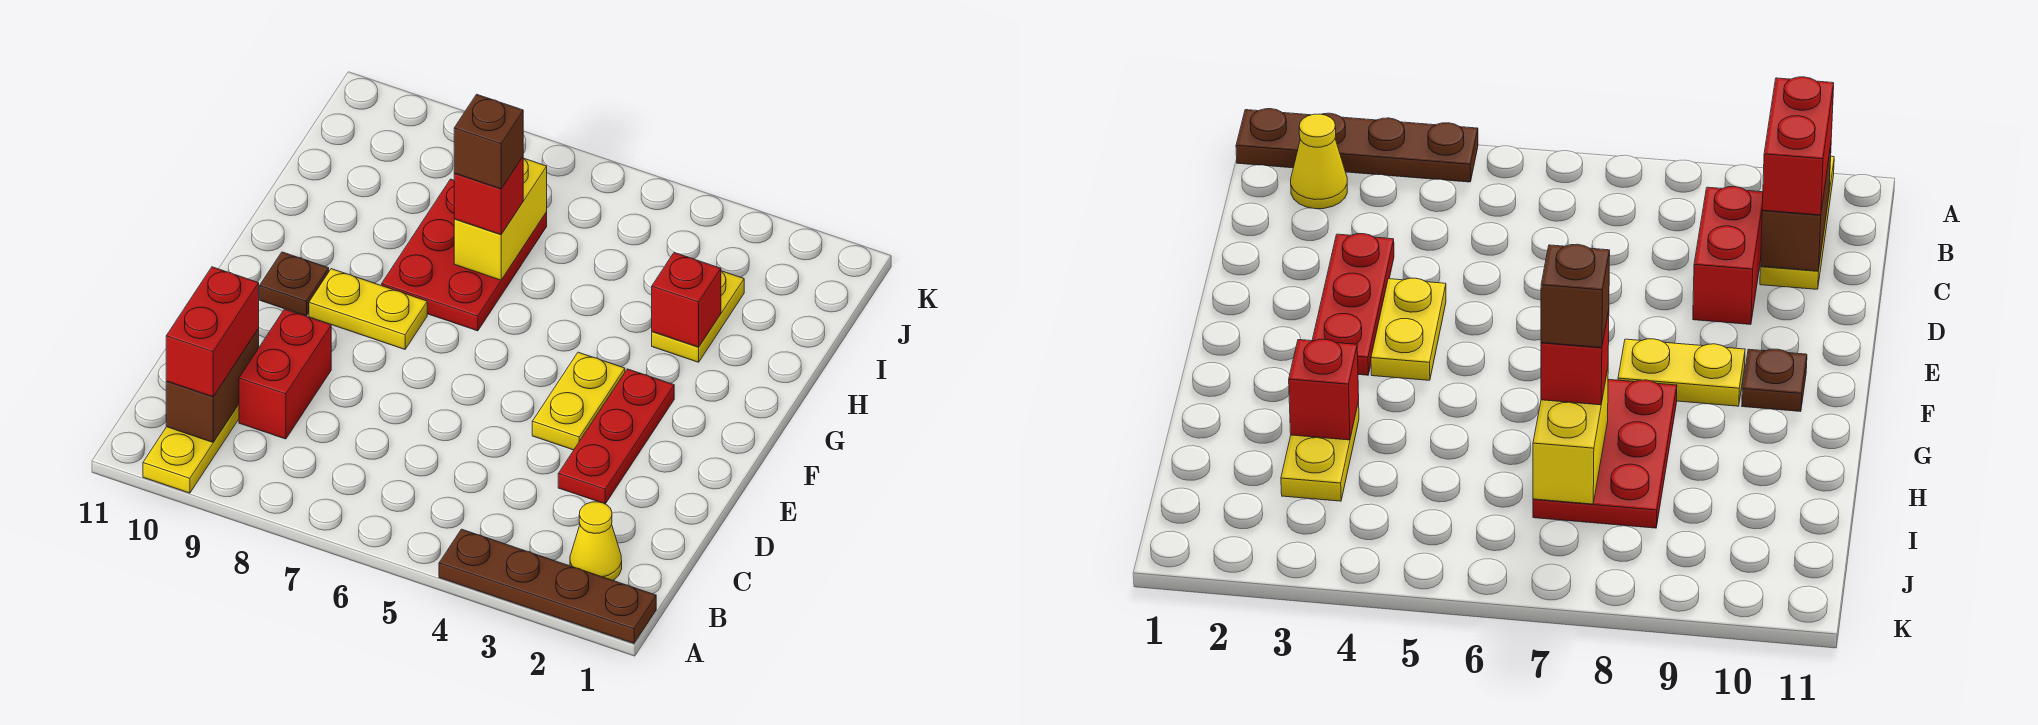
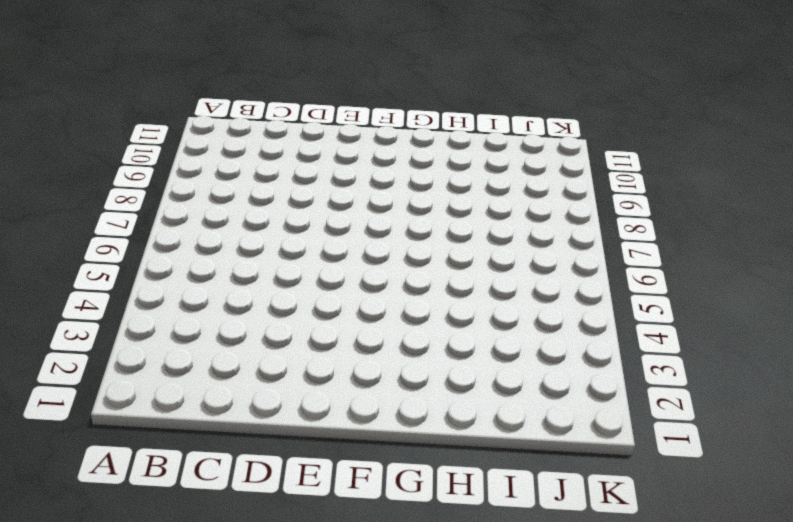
none -> brown plate A1:A4 level 1
none -> yellow plate A10:C10 level 1
none -> yellow cone B2 level 1

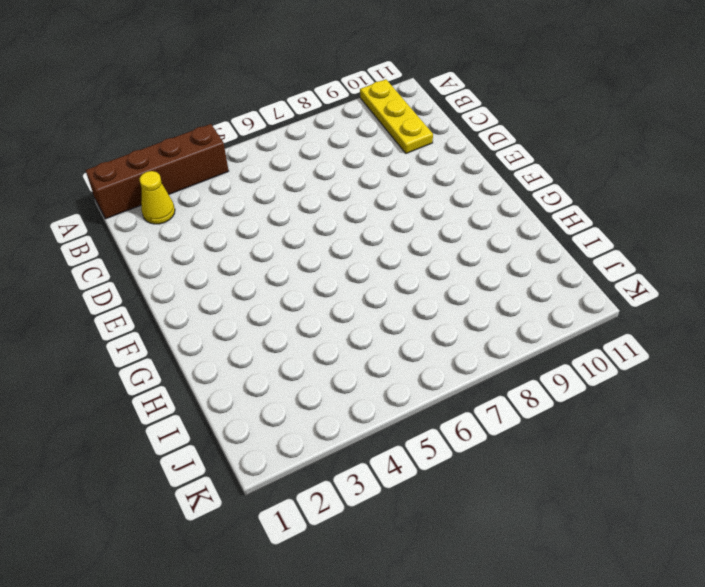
brown brick A1:A4 level 1 -> brown plate A1:A4 level 1
none -> red brick C9:D9 level 1
none -> red plate D3:F3 level 1
none -> yellow plate E4:F4 level 1

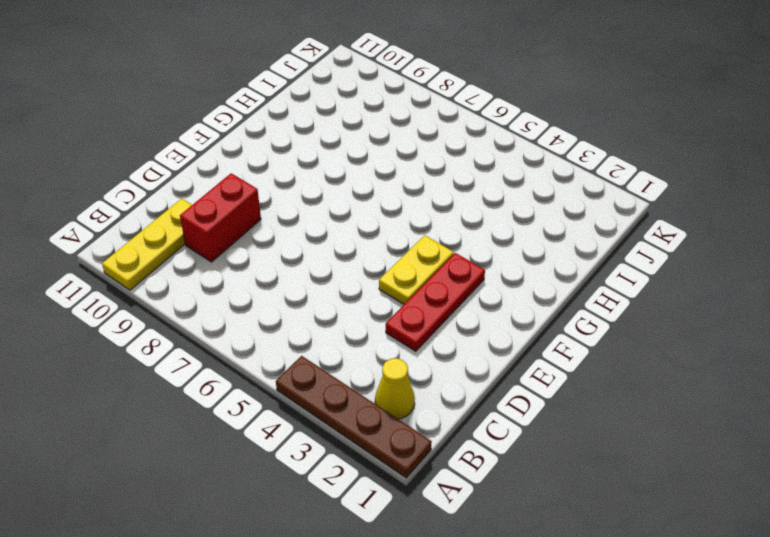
none -> yellow plate F8:F9 level 1
none -> brown plate F10 level 1
none -> red plate G7:I8 level 1

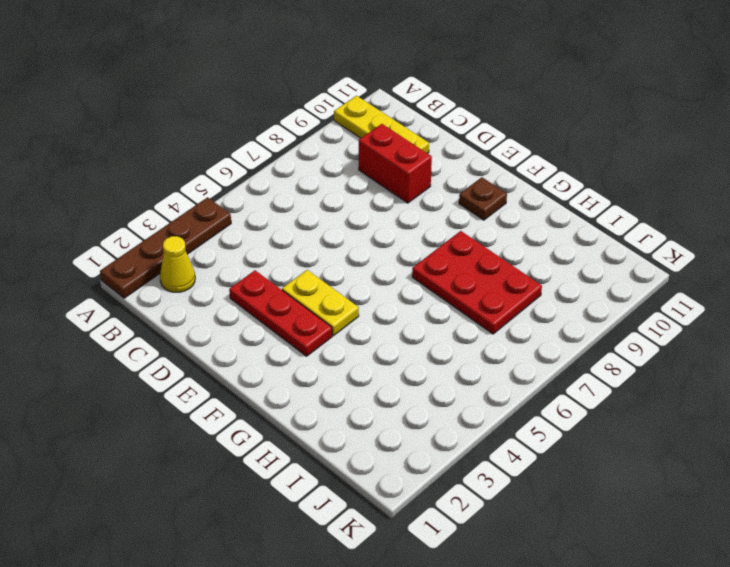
none -> yellow plate F8:F9 level 1
none -> yellow plate H3:I3 level 1
none -> brown brick B10:C10 level 2

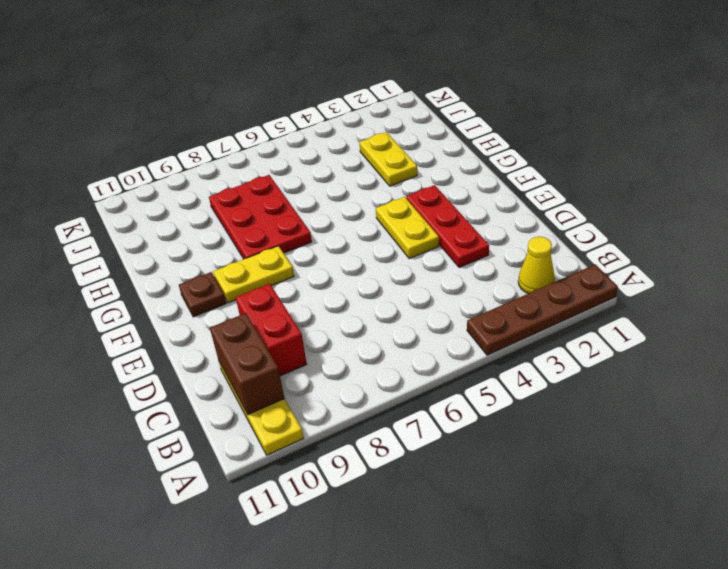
none -> red brick H3 level 2
none -> yellow brick H7:I7 level 2
none -> red brick B10:C10 level 3

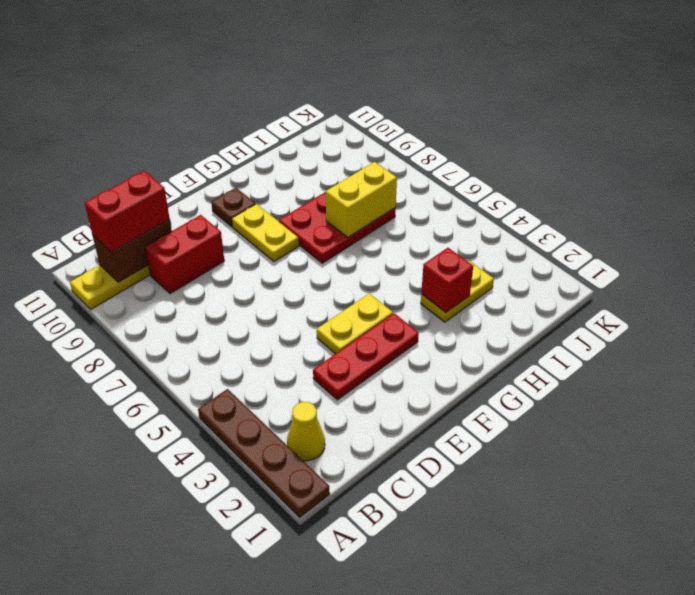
none -> red brick H7 level 3
none -> brown brick H7 level 4

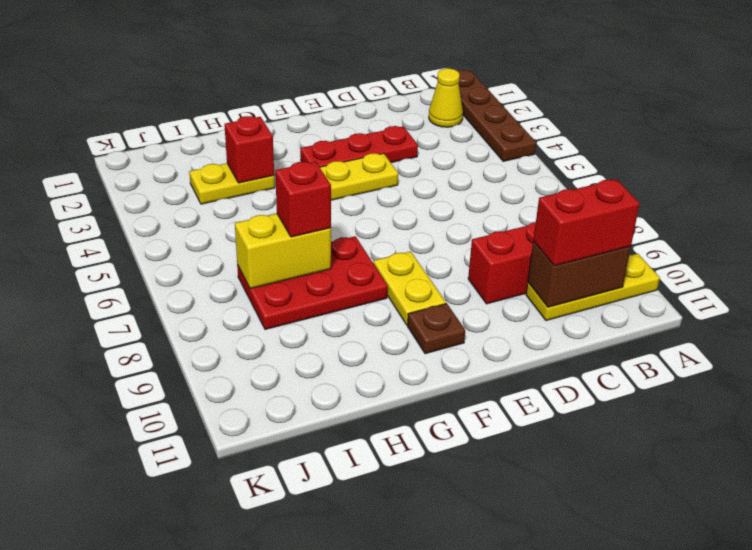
none -> brown brick H7 level 4

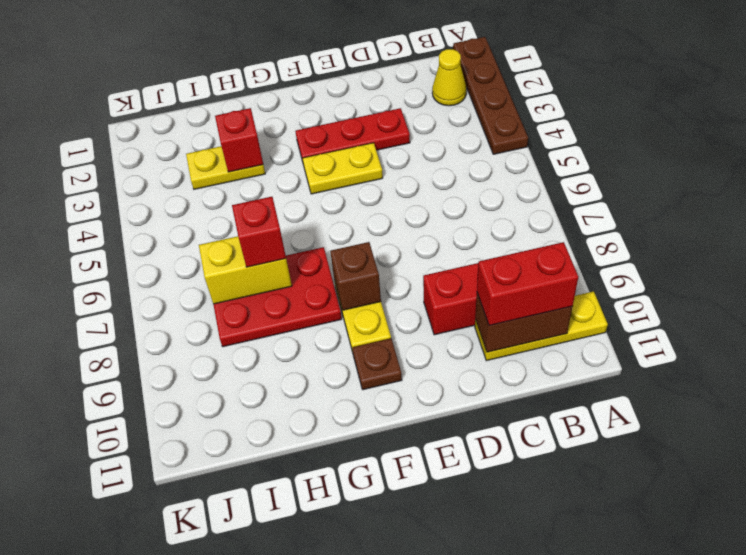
brown brick F8 level 2 -> brown brick H7 level 4

